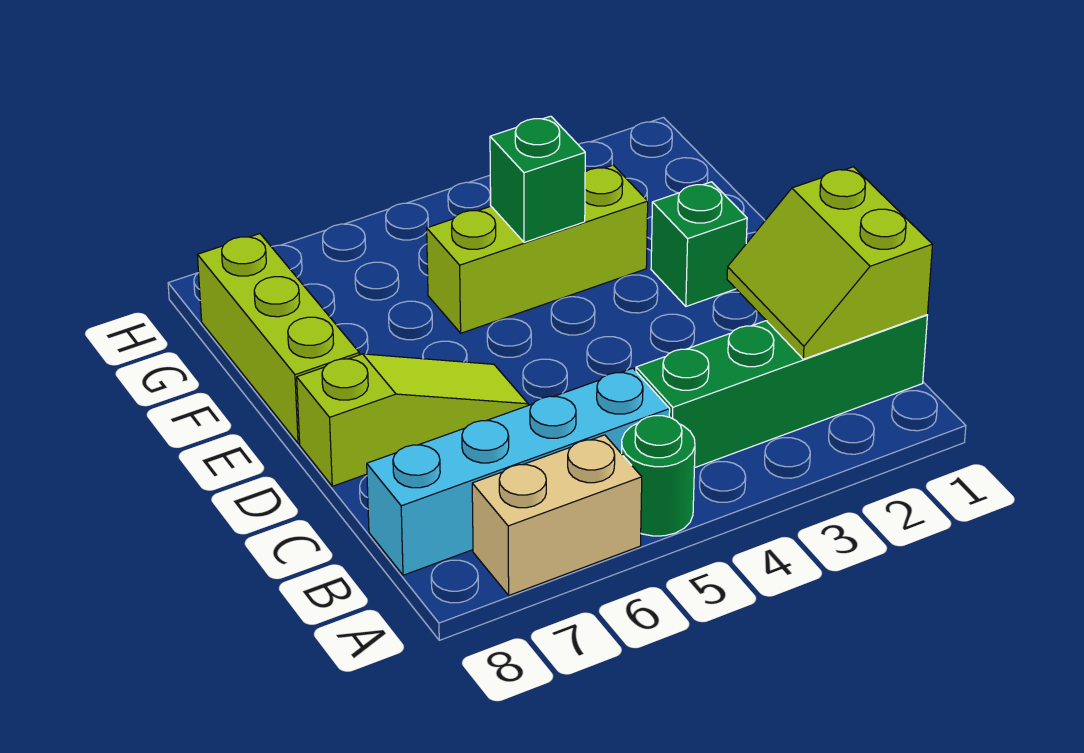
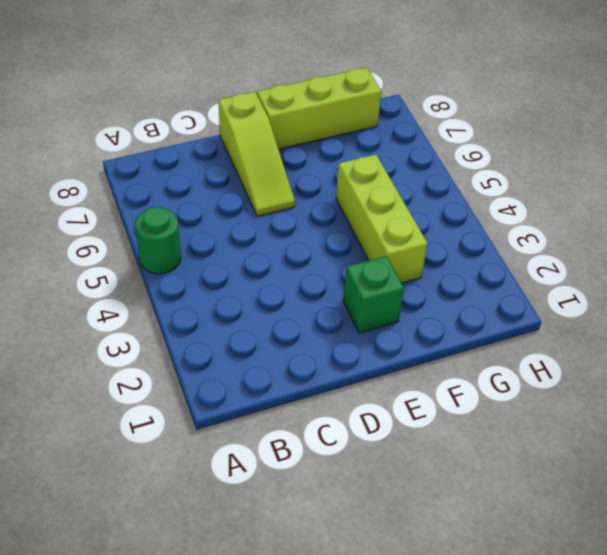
none -> tan brick A6:A7 level 1
none -> green brick B1:B4 level 1

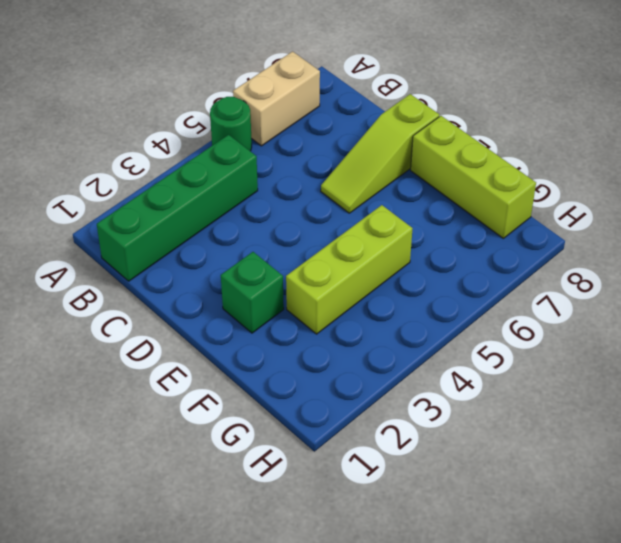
none -> cyan brick B5:B8 level 1
none -> lime slope B1:C2 level 2 top 1

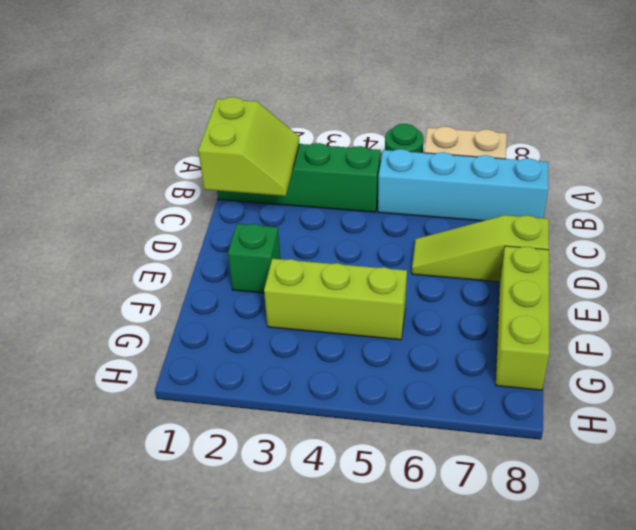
none -> green brick F4 level 2

